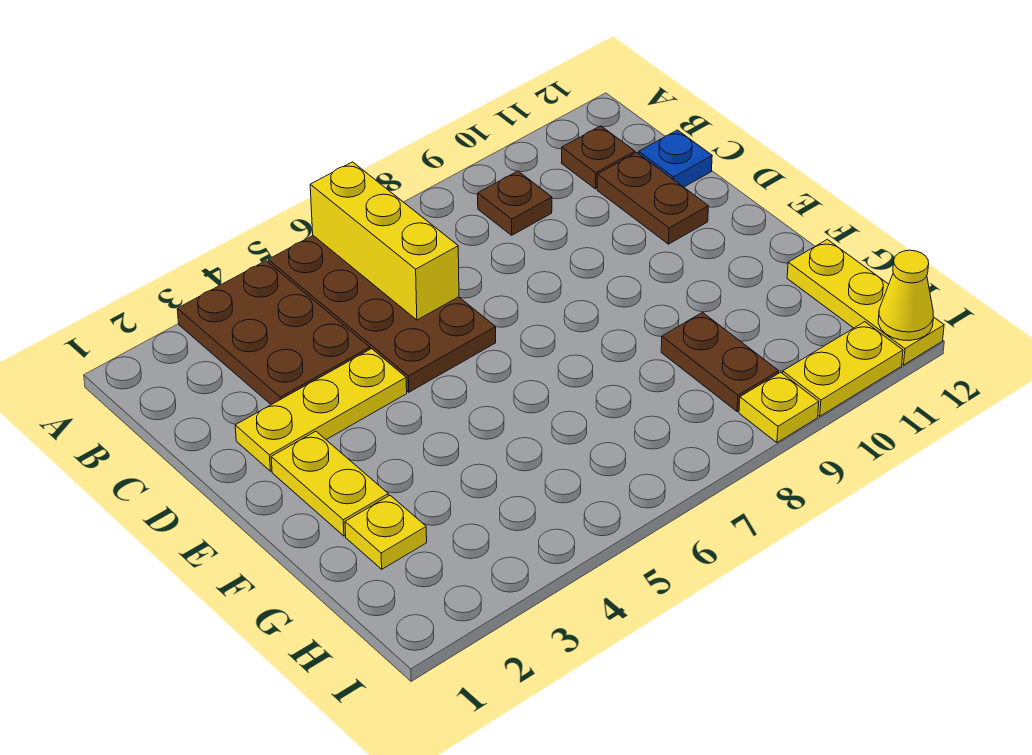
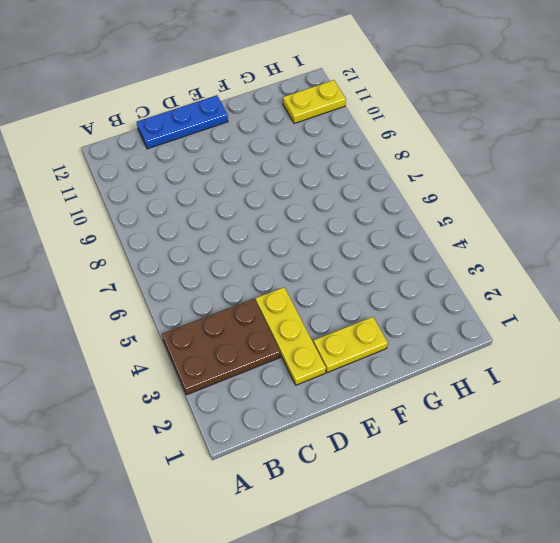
blue plate C12:E12 level 1 -> blue plate C12 level 1
yellow plate H11:I11 level 1 -> yellow plate I10:I11 level 1
none -> brown plate A5:D6 level 1
none -> brown plate B9 level 1
none -> brown plate B11 level 1

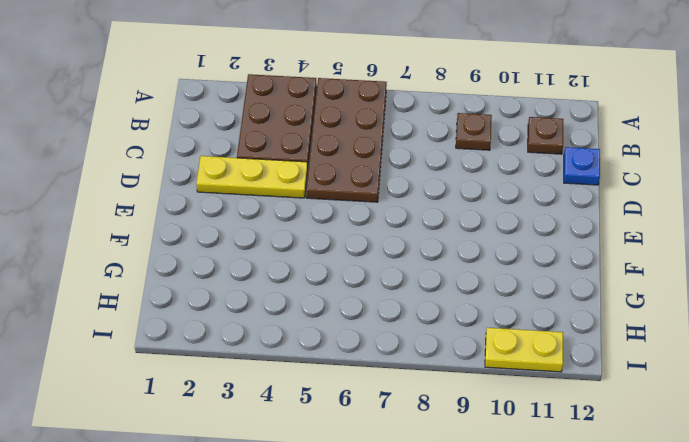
none -> brown plate C11:D11 level 1
none -> yellow plate E2:F2 level 1
none -> yellow plate G2 level 1

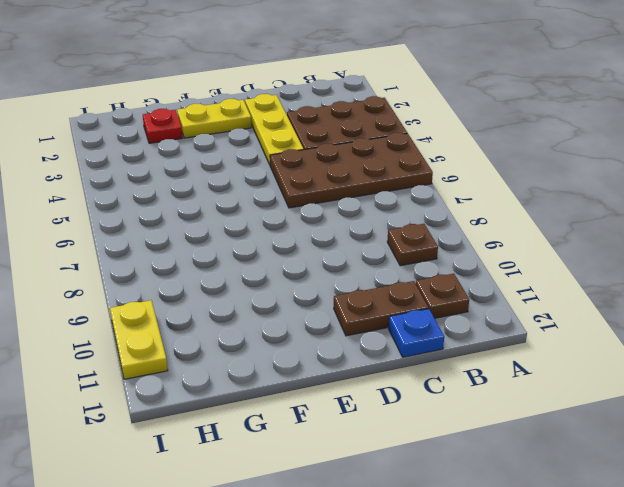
red plate G2 level 1 -> yellow plate G2 level 1
none -> brown plate G9:H9 level 1
none -> yellow plate G12:I12 level 1
none -> yellow plate I9 level 1

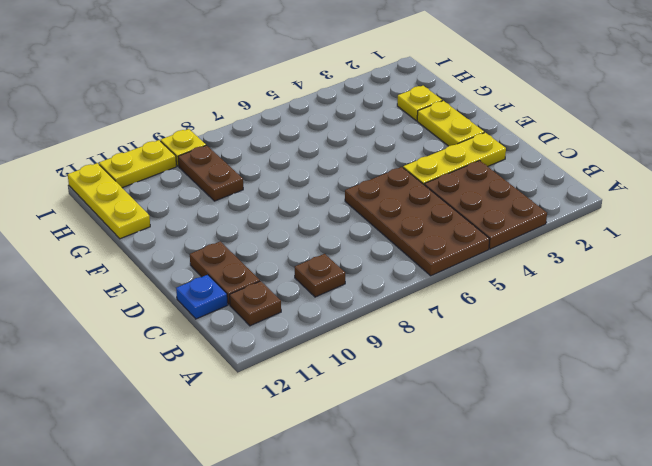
none -> yellow brick A6:C6 level 2
none -> yellow cone I12 level 2

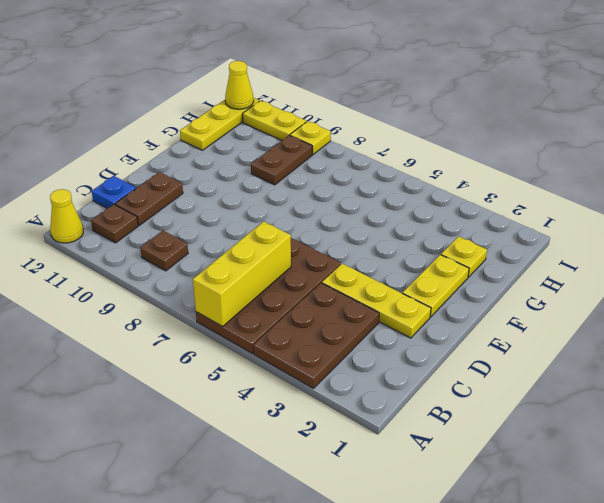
yellow cone A12 level 1 -> none

